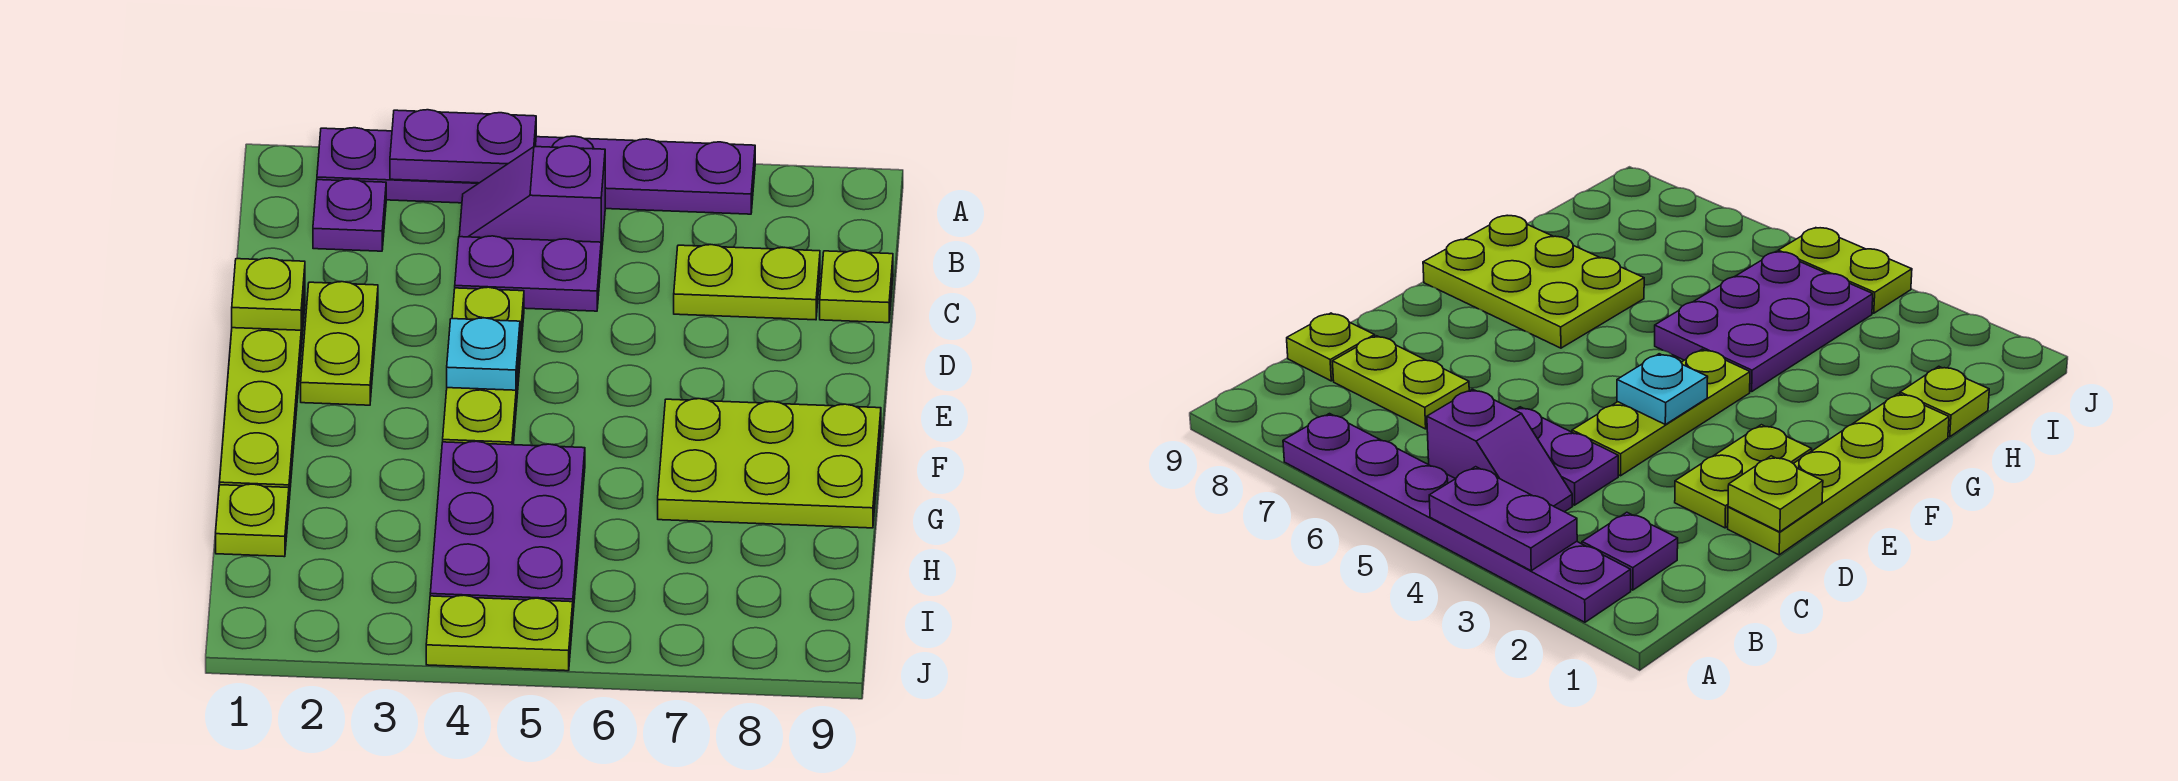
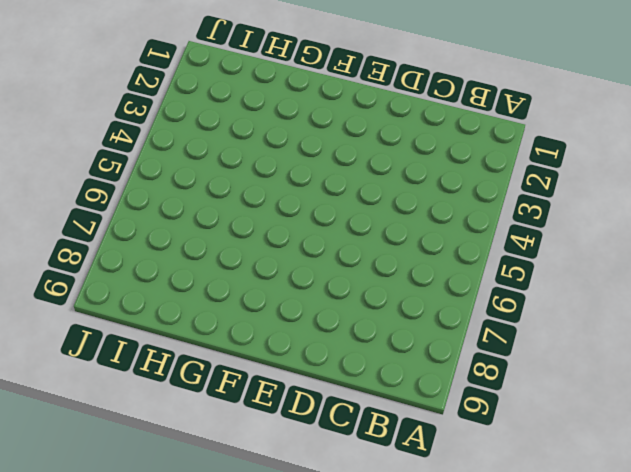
none -> purple plate A2:A7 level 1
none -> purple plate B2 level 1
none -> purple slope B4:B5 level 1 top 5

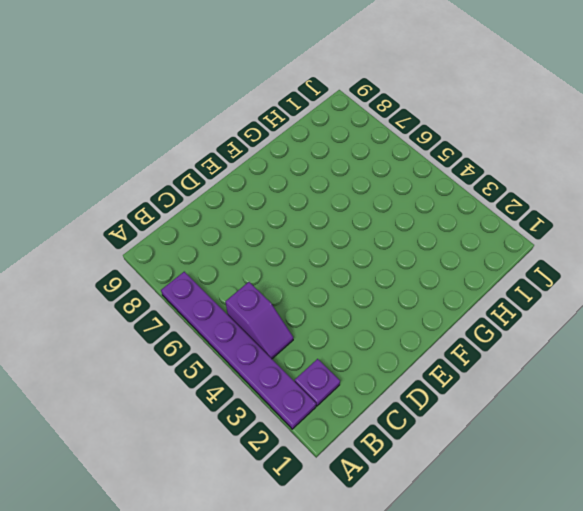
none -> purple plate C4:C5 level 1
none -> lime plate C7:C8 level 1
none -> lime plate C9 level 1

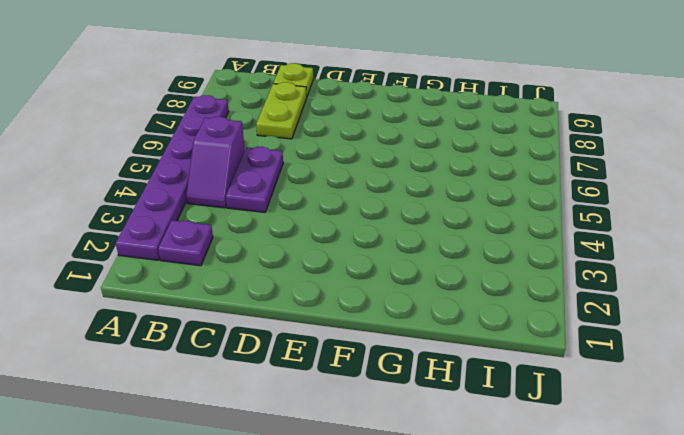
none -> lime plate D1:G1 level 1
none -> lime plate D2:E2 level 1
none -> lime plate D4:F4 level 1

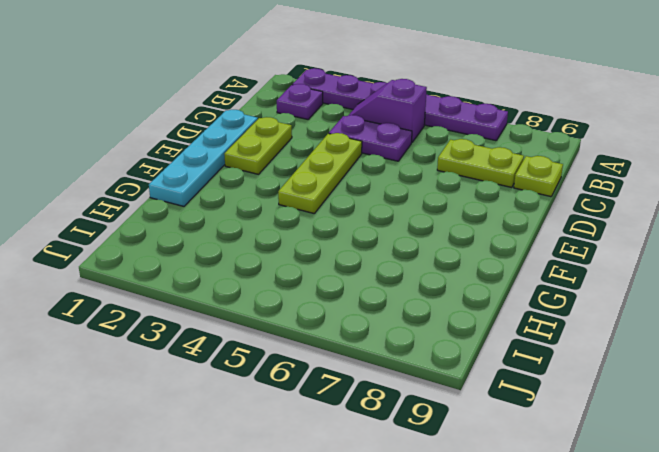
cyan plate D1:G1 level 1 -> lime plate D1:G1 level 1
none -> lime plate F7:G9 level 1
none -> purple plate G4:I5 level 1
none -> lime plate H1 level 1

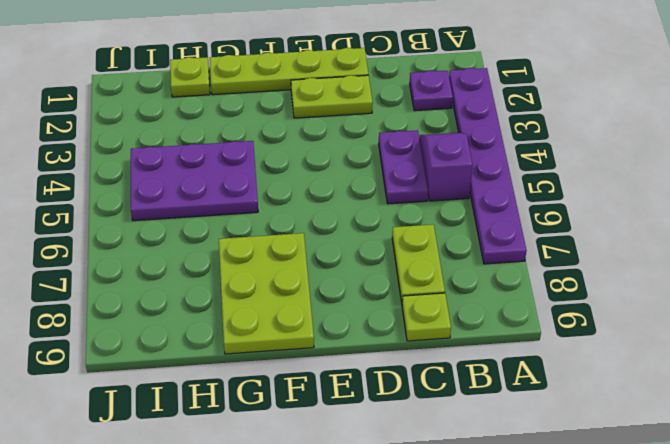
none -> lime plate D4:F4 level 1
none -> lime plate J4:J5 level 1
none -> purple plate A3:A4 level 2

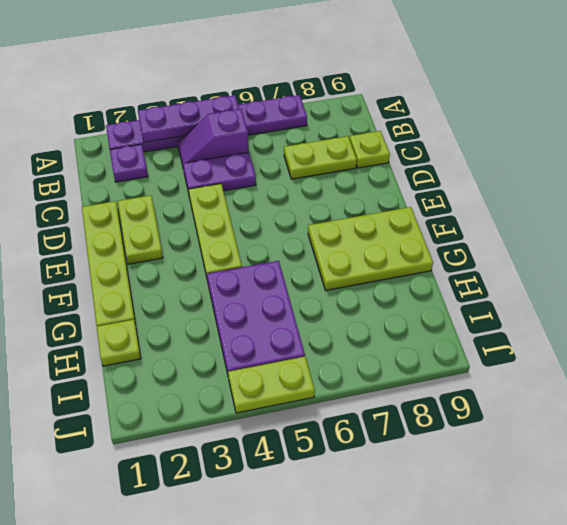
purple plate A3:A5 level 2 -> purple plate A3:A4 level 2
none -> lime plate D1 level 2
none -> cyan plate E4 level 2

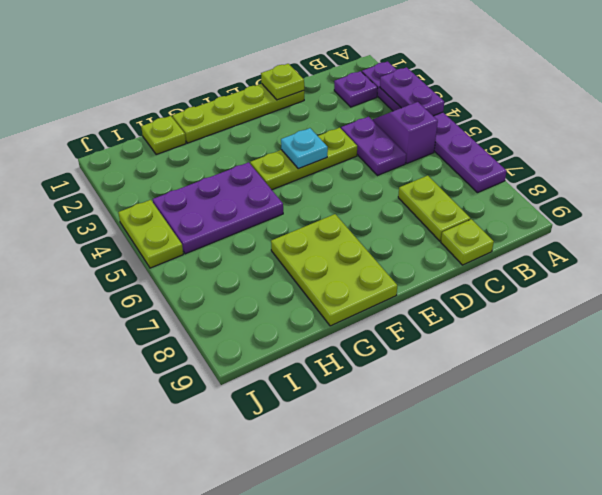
none -> lime plate D2:E2 level 1

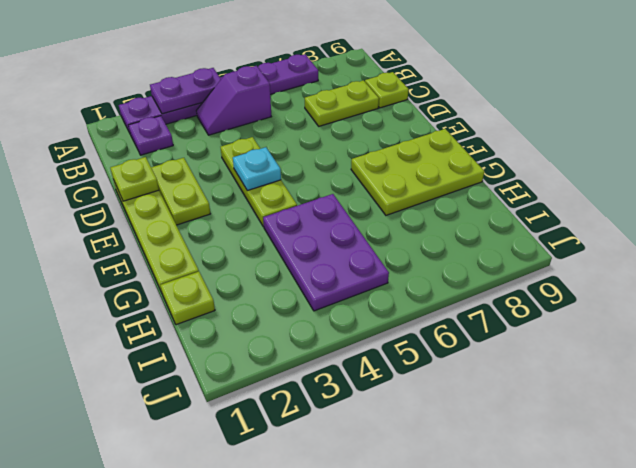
none -> purple plate C4:C5 level 1
none -> lime plate J4:J5 level 1

